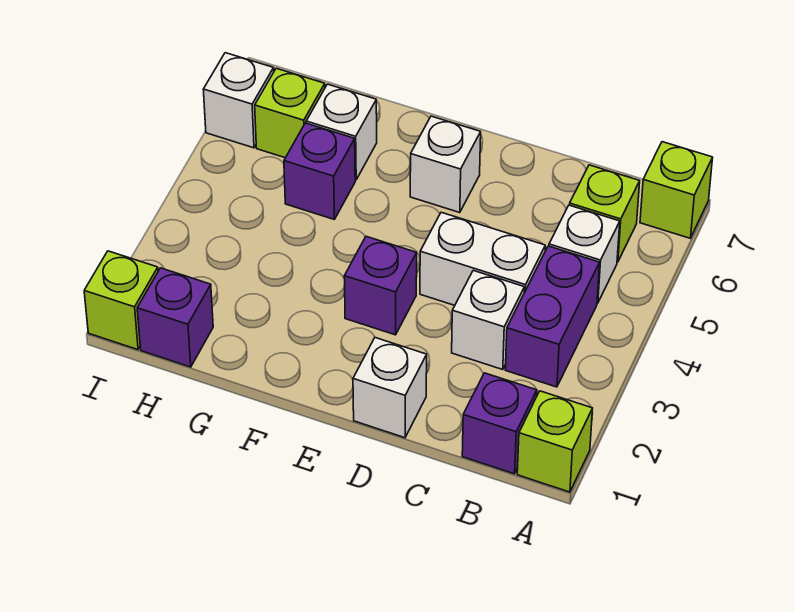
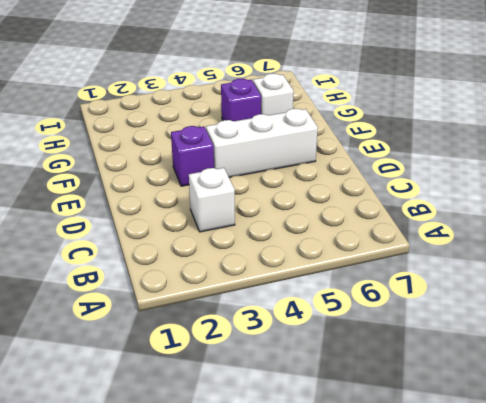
white brick E4:E6 level 1 -> white brick E6 level 1
none -> lime brick A1 level 1
none -> lime brick A7 level 1
none -> purple brick B1 level 1

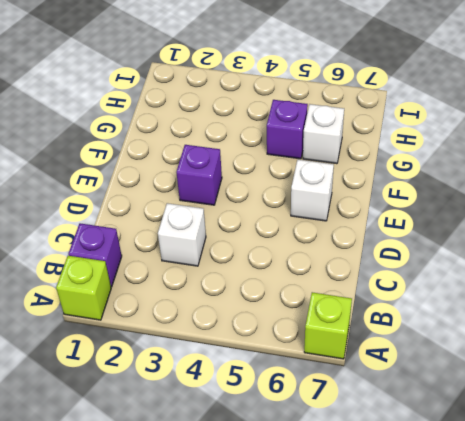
none -> purple brick B3:B4 level 1
none -> white brick B5 level 1
none -> lime brick B6 level 1

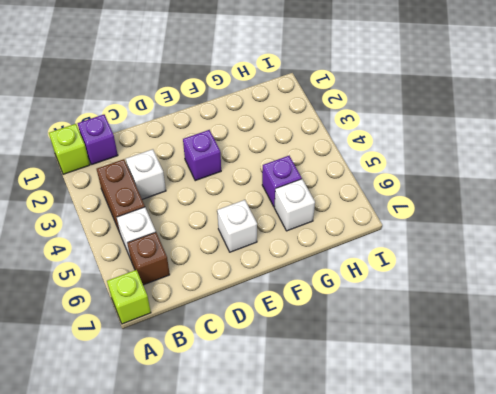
brown brick B3:B4 level 1 -> purple brick B3:B4 level 1
brown brick B6 level 1 -> lime brick B6 level 1
none -> white brick C4:D4 level 1
none -> white brick D1 level 1
none -> purple brick H1 level 1

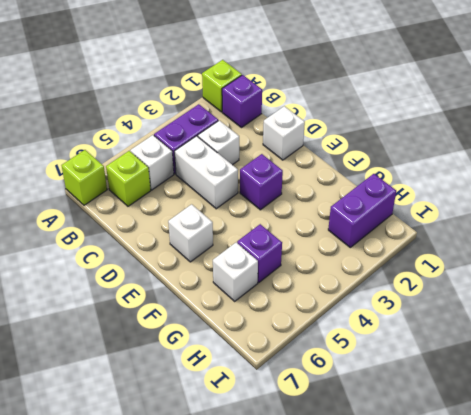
purple brick H1:H2 level 1 -> purple brick H1 level 1
none -> lime brick H6 level 1
none -> lime brick I1 level 1
none -> white brick I6 level 1

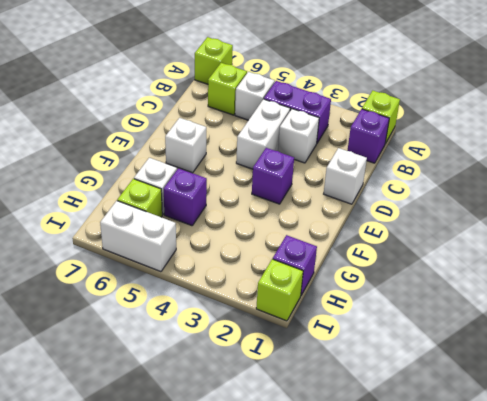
white brick I5:I6 level 1 -> white brick I6 level 1

